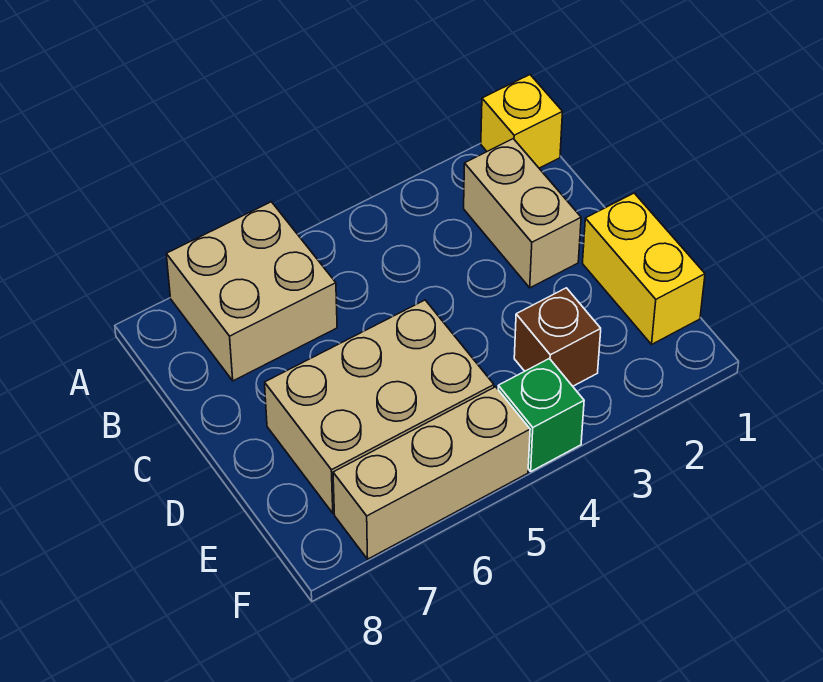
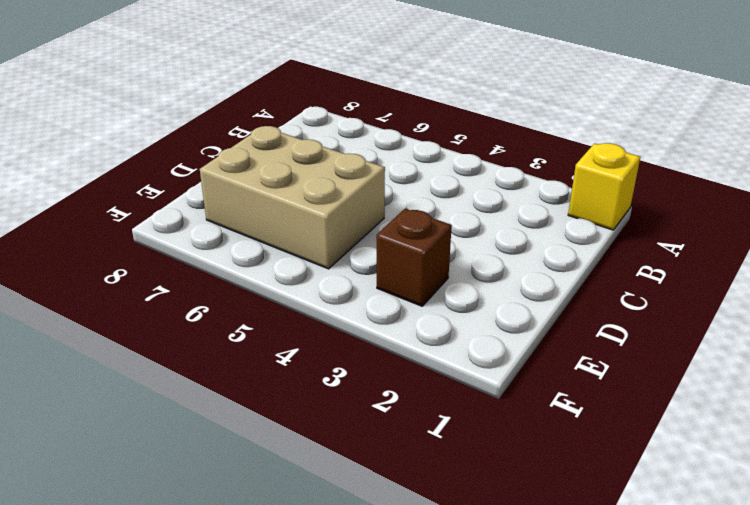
none -> tan brick A6:B7 level 1
none -> tan brick B2:C2 level 1

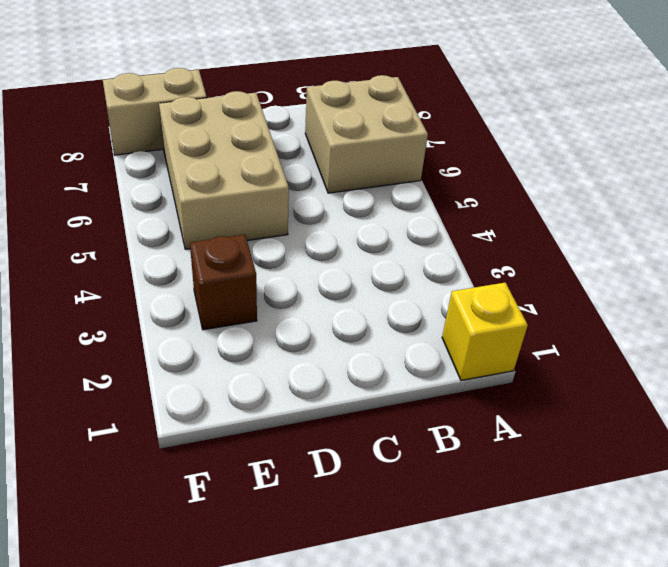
tan brick E8:F8 level 1 -> tan brick B2:C2 level 1
none -> yellow brick D1:E1 level 1
none -> green brick F4 level 1

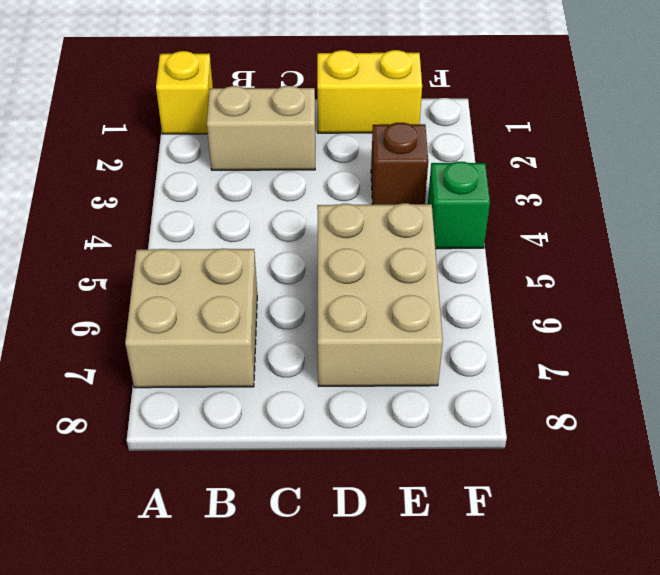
none -> tan brick F5:F7 level 1

